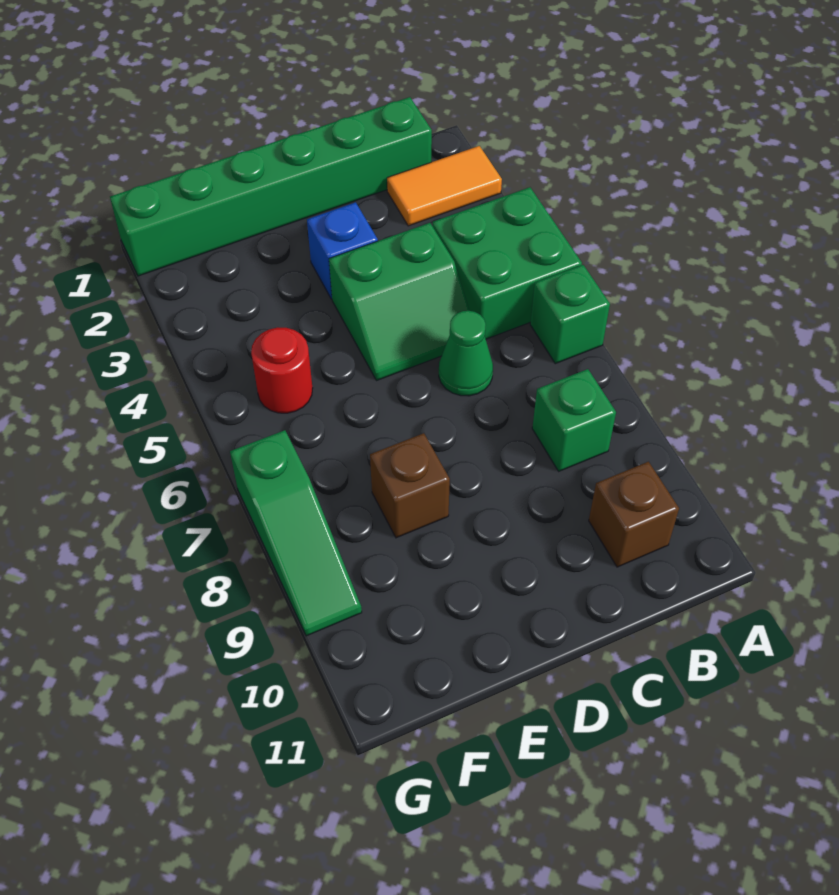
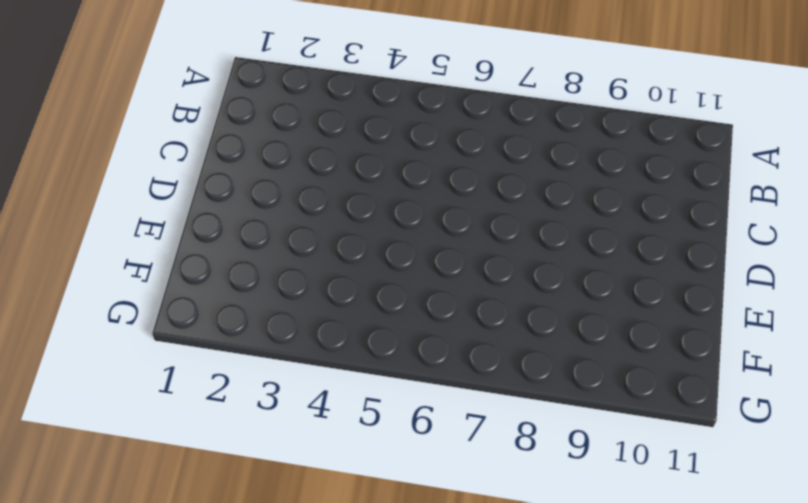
none -> orange tile A2:B2 level 1
none -> green brick A4:B5 level 1
none -> green brick A6 level 1

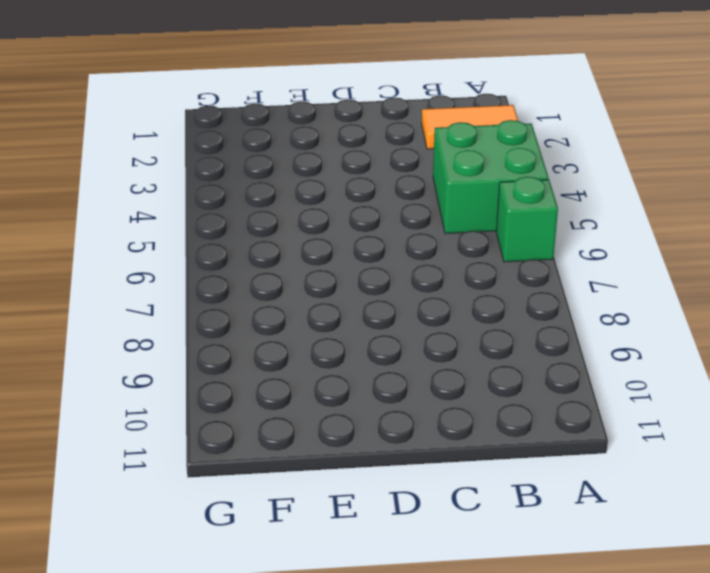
none -> green brick B1:G1 level 1
none -> green brick B8 level 1
none -> brown brick B10 level 1

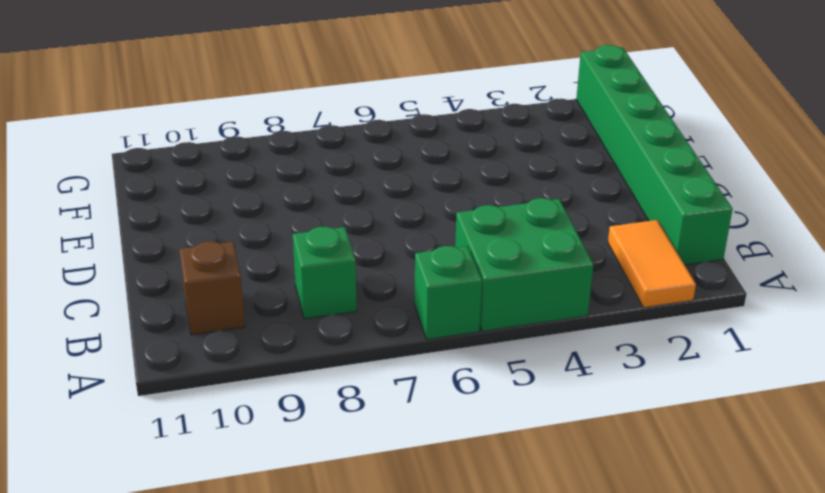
none -> green slope C4:D5 level 1 top 4
none -> green cone C6 level 1
none -> blue brick D3 level 1

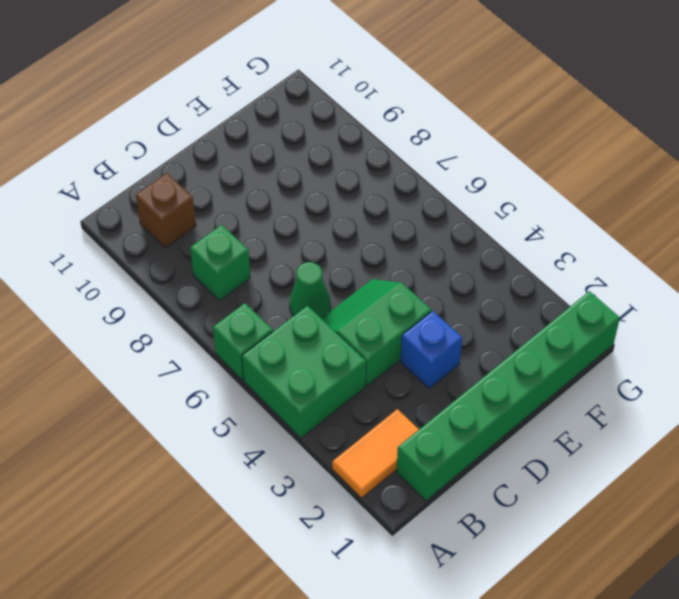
none -> brown brick E8 level 1
none -> red round brick F5 level 1
none -> green slope G7:G9 level 1 top 7

